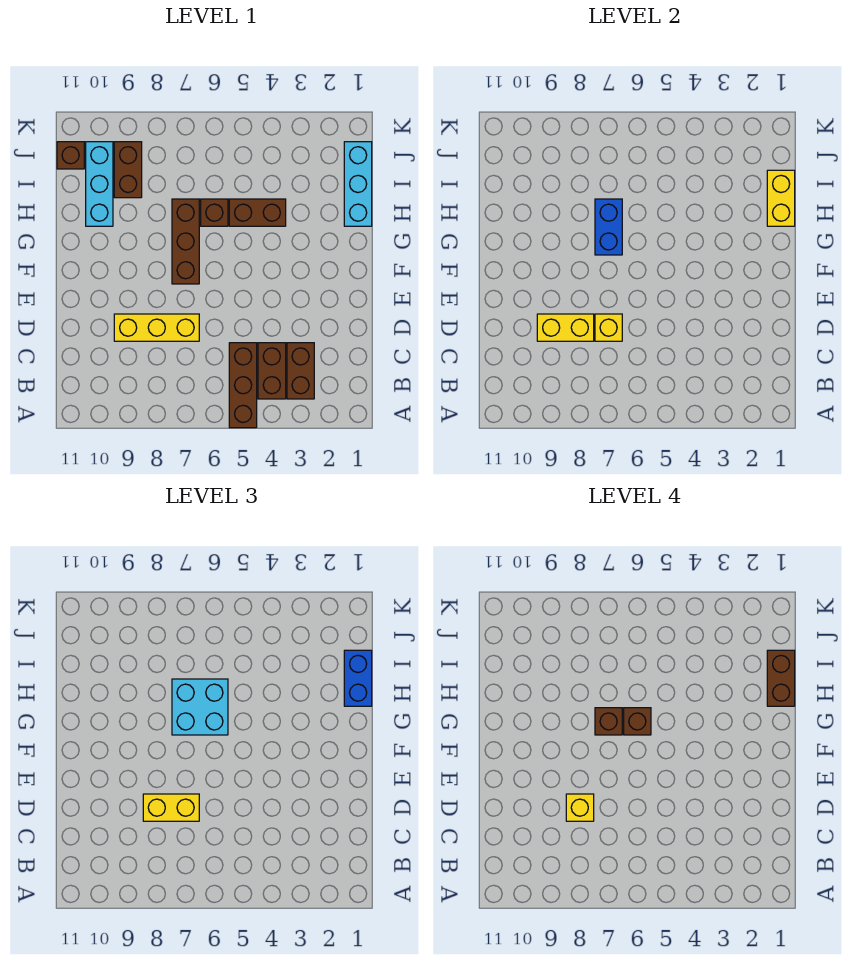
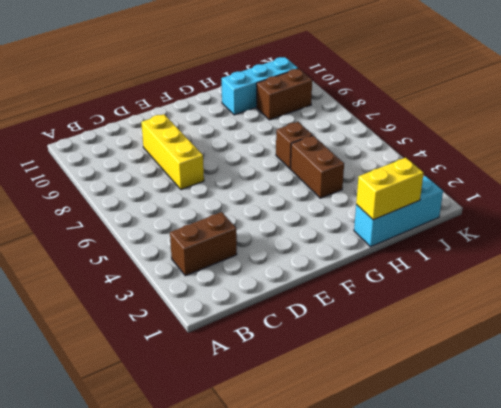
none -> brown brick A5:C5 level 1
none -> brown brick B4:C4 level 1
none -> brown brick F7:H7 level 1

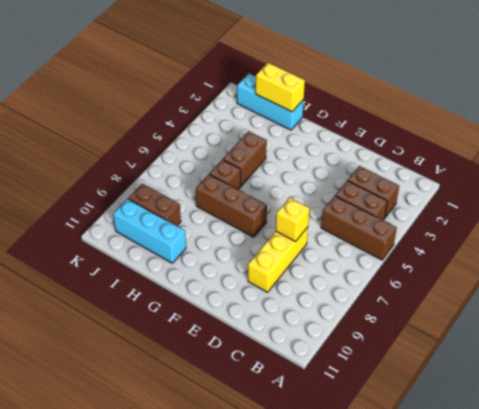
none -> brown brick J11 level 1
none -> yellow brick D8:D9 level 2
none -> blue brick G7:H7 level 2

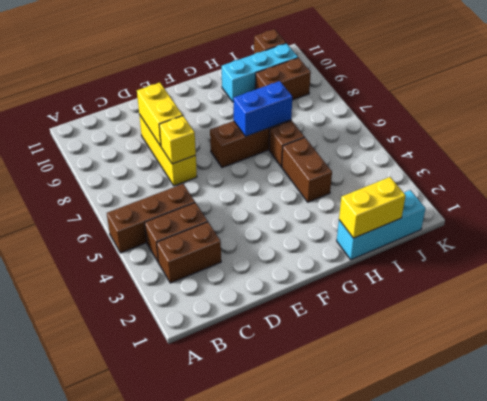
none -> yellow brick D7:D8 level 3
none -> cyan brick G6:H7 level 3
none -> blue brick H1:I1 level 3

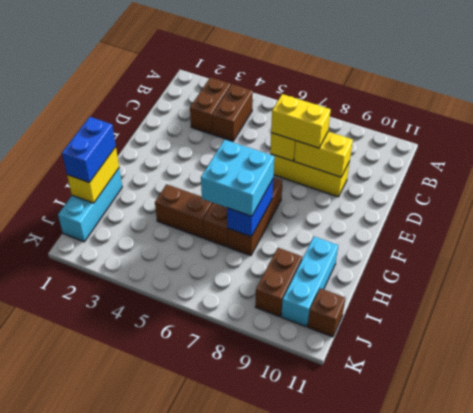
none -> brown brick A5:C5 level 1
none -> yellow brick D8 level 4
none -> brown brick G6 level 4

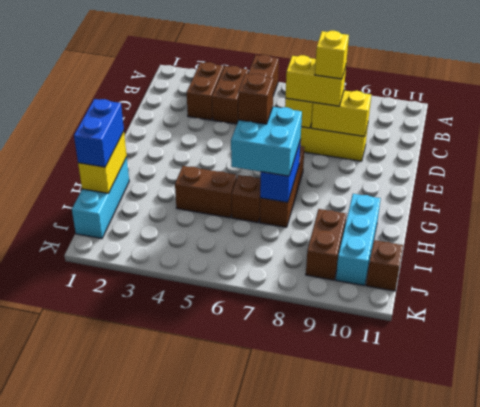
none -> brown brick G7 level 4
none -> brown brick H1:I1 level 4

